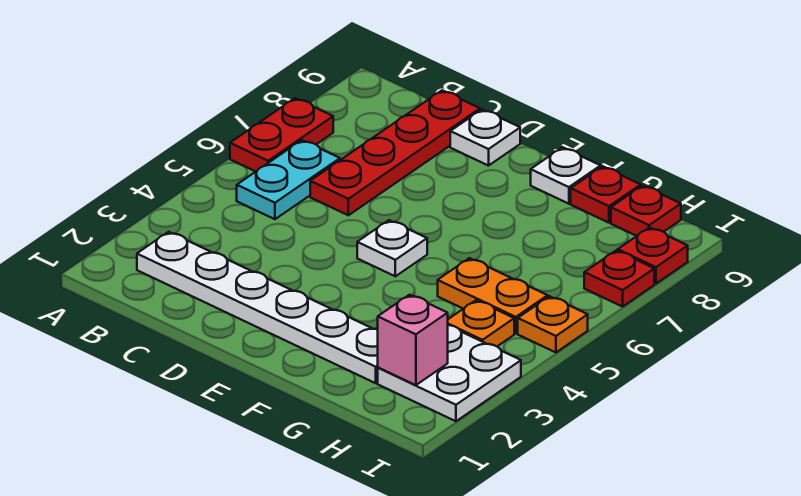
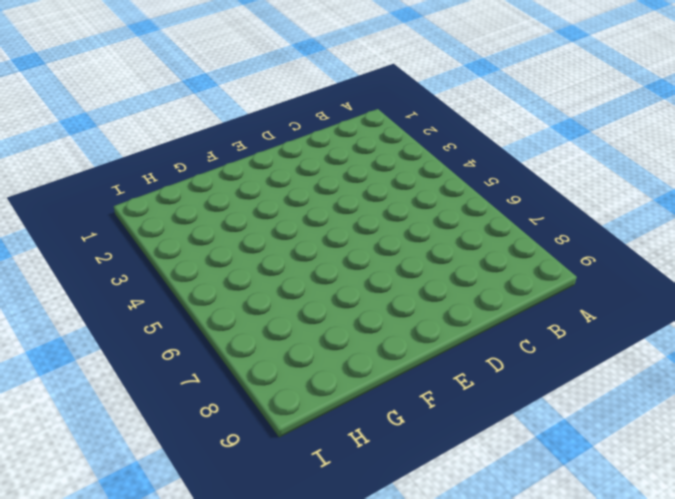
none -> red plate A6:A7 level 1
none -> white plate B2:G2 level 1
none -> cyan plate B5:B6 level 1

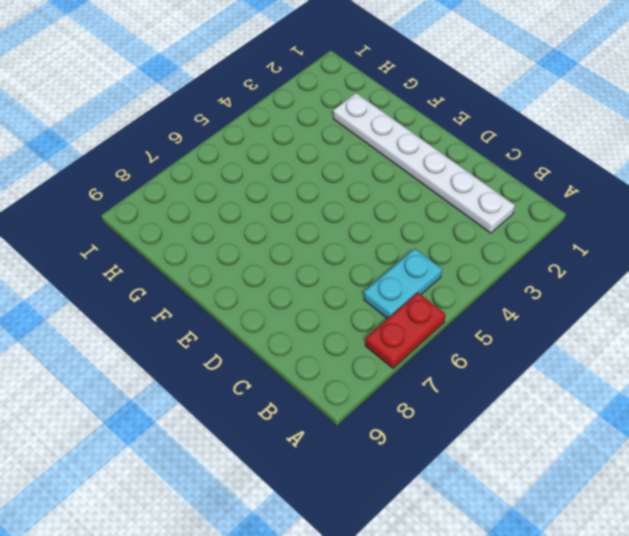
none -> red plate C6:C9 level 1
none -> white plate D9 level 1
none -> white plate E5 level 1

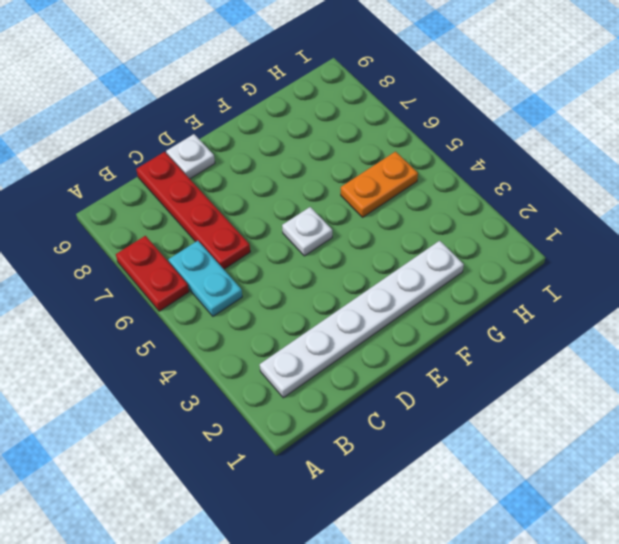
none -> white plate F9 level 1
none -> red plate G9 level 1
none -> white plate H2:I3 level 1

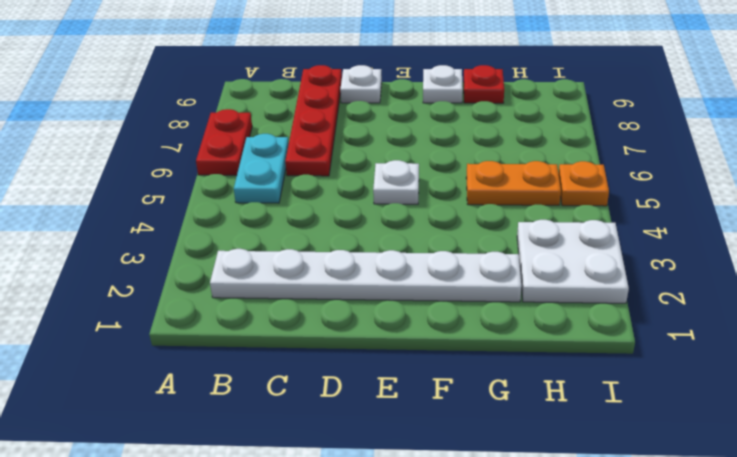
none -> orange plate H4 level 1
none -> red plate H9 level 1
none -> red plate I7 level 1

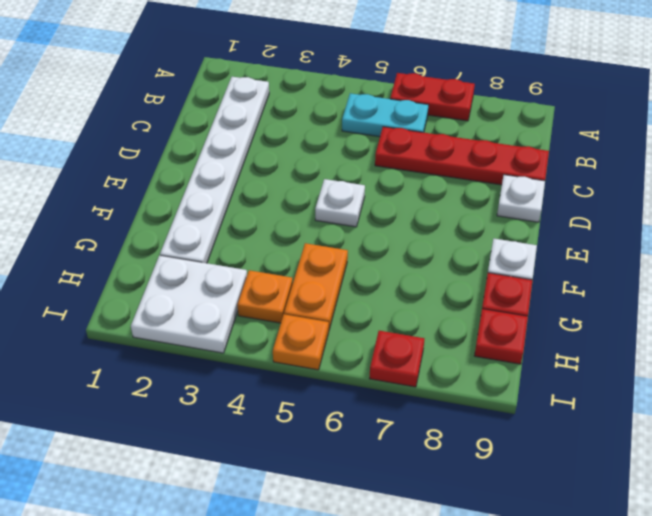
none -> red plate I8 level 1
none -> pink brick H2 level 2

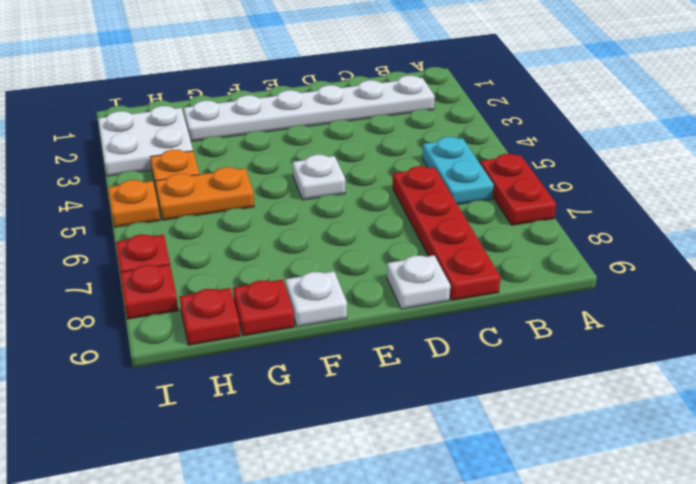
none -> pink brick H2 level 2

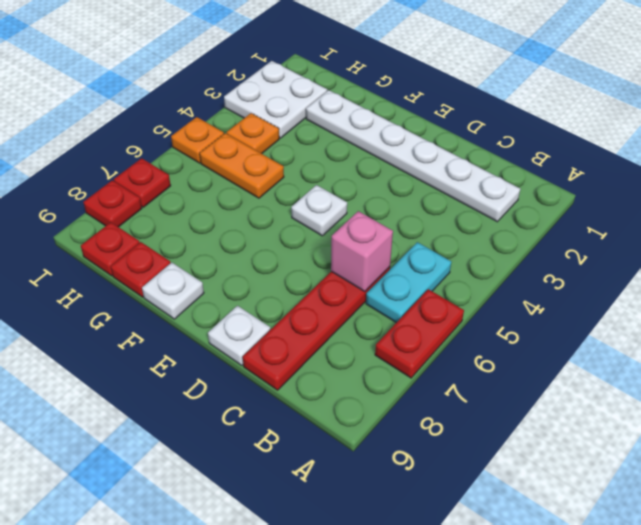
pink brick C6 level 2 -> pink brick H2 level 2

